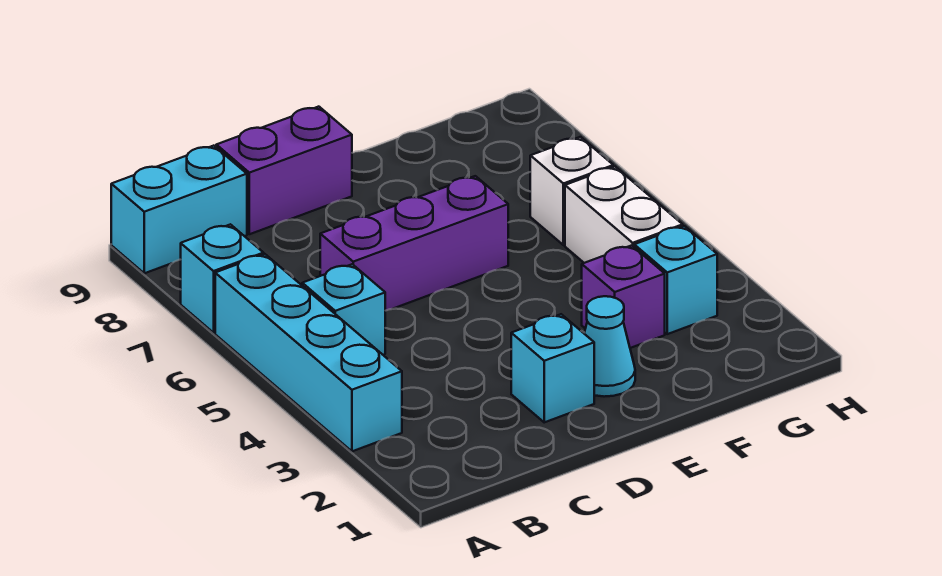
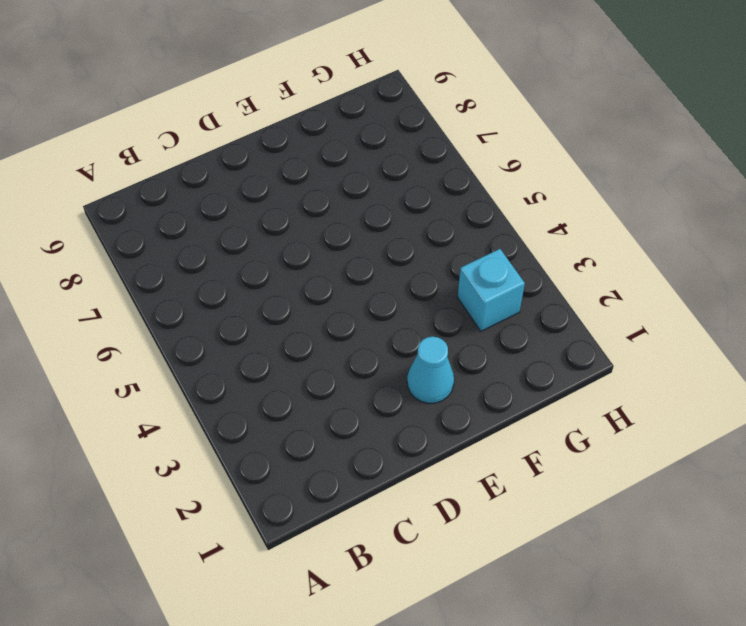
none -> cyan brick A3:A6 level 1
none -> cyan brick A7 level 1
none -> cyan brick A9:B9 level 1

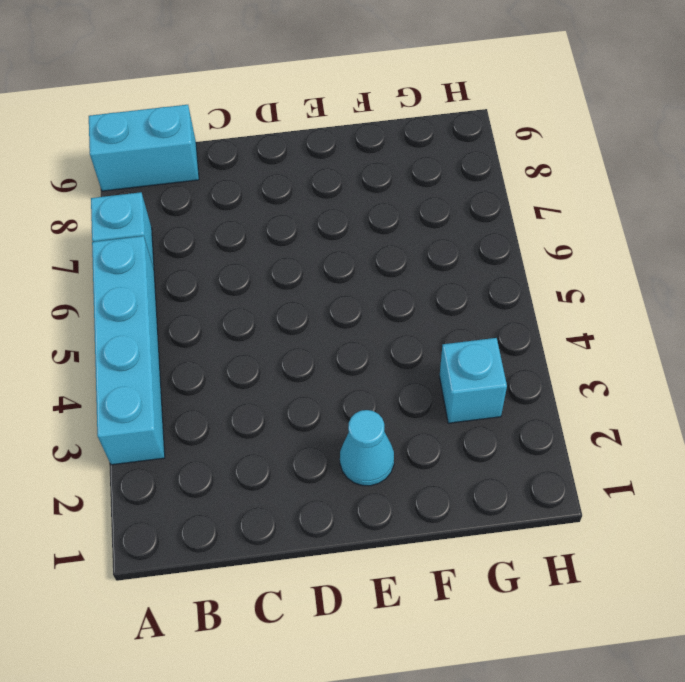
none -> cyan brick B5 level 1
none -> purple brick C6:E6 level 1
none -> purple brick C9:D9 level 1

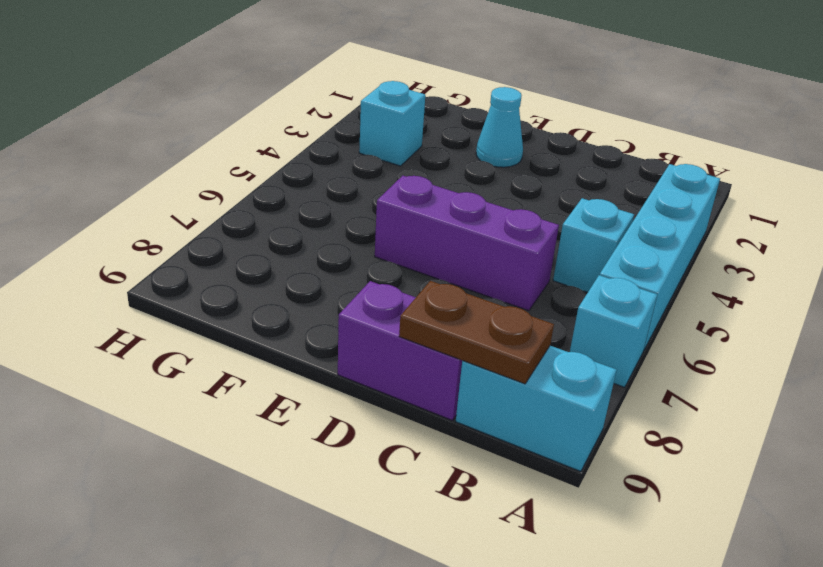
brown plate B9:C9 level 2 -> none
none -> cyan brick D2 level 1
none -> purple brick F3 level 1
none -> white brick G4:G5 level 1

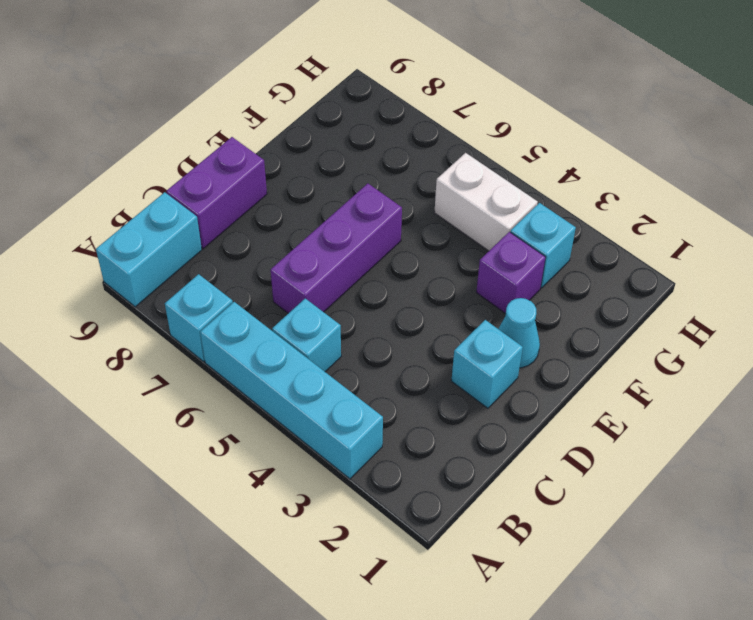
none -> white brick G6 level 1

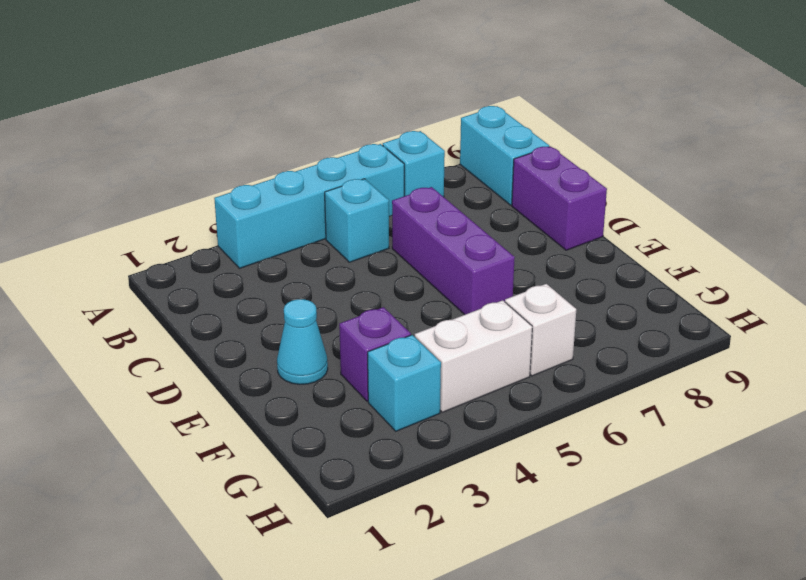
none -> cyan brick D2 level 1

